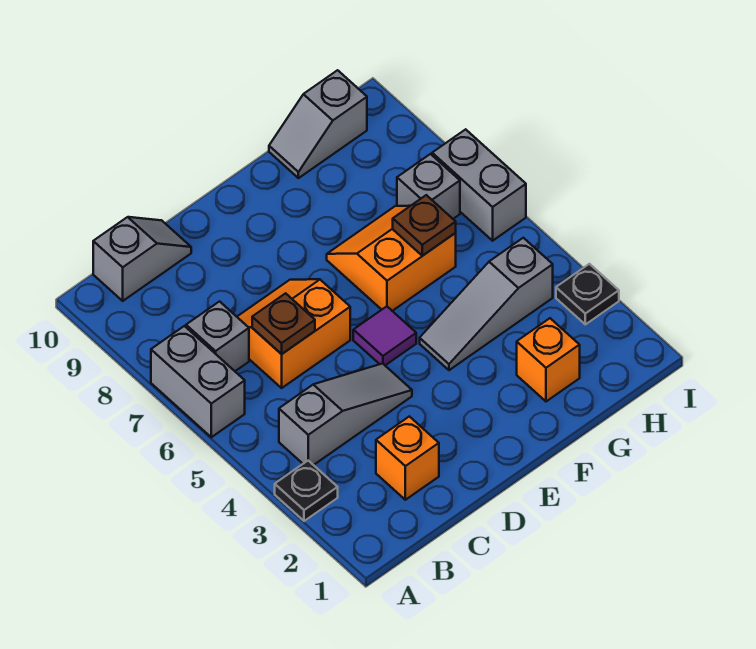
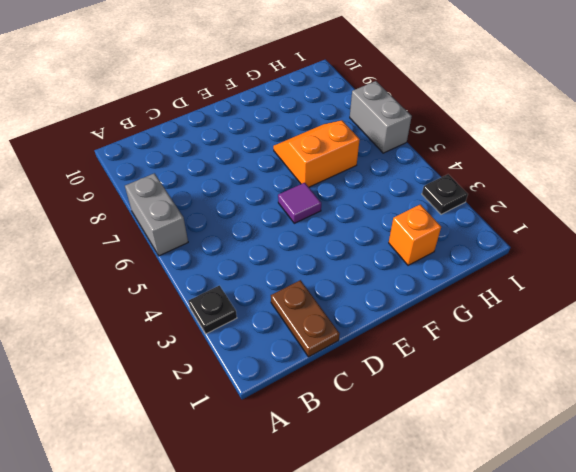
brown plate C1:C2 level 1 -> orange brick C2 level 1
none -> grey slope B4:D4 level 1 top B
none -> grey brick B7 level 1
none -> grey slope B10:C10 level 1 top B

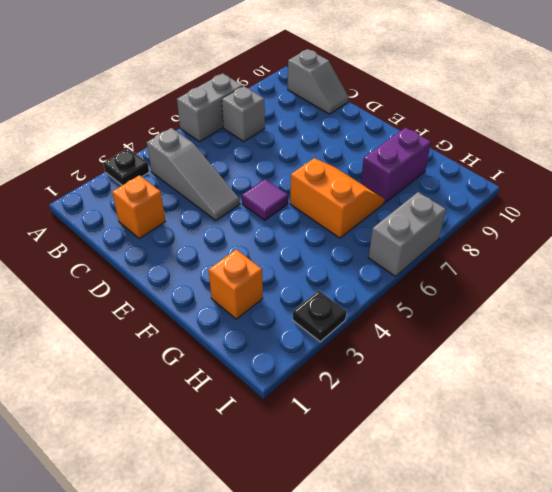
purple brick G8:G9 level 1 -> none
none -> orange slope C6:D7 level 1 top 6
none -> grey slope F4:H4 level 1 top H
none -> grey slope G10:H10 level 1 top H

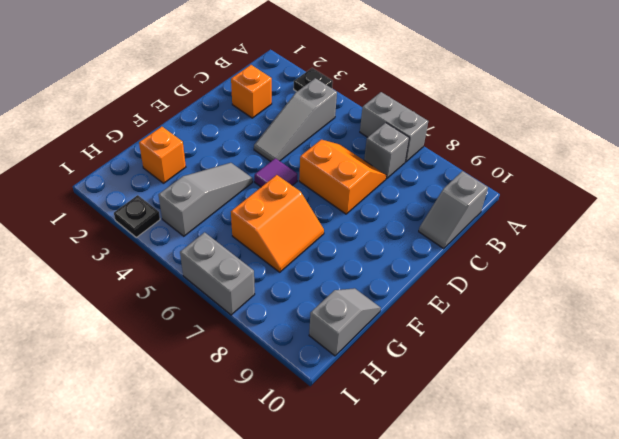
orange slope C6:D7 level 1 top D -> orange slope C6:D7 level 1 top 6
none -> grey brick H7 level 1
none -> brown plate C6 level 2
none -> brown plate G6 level 2

